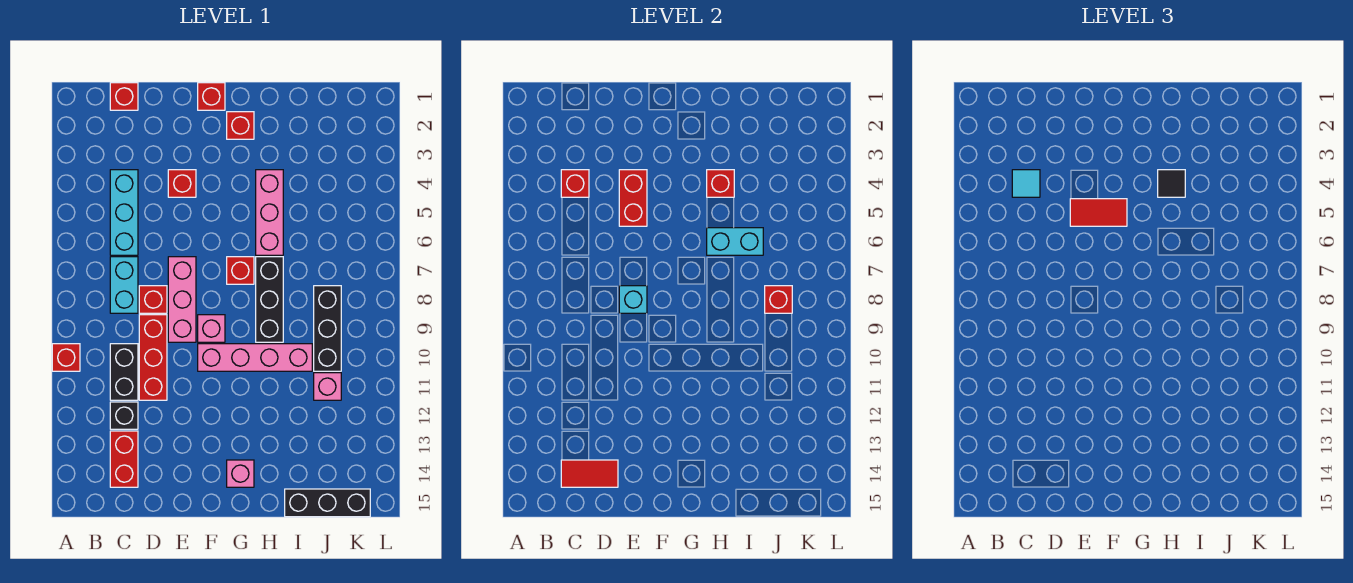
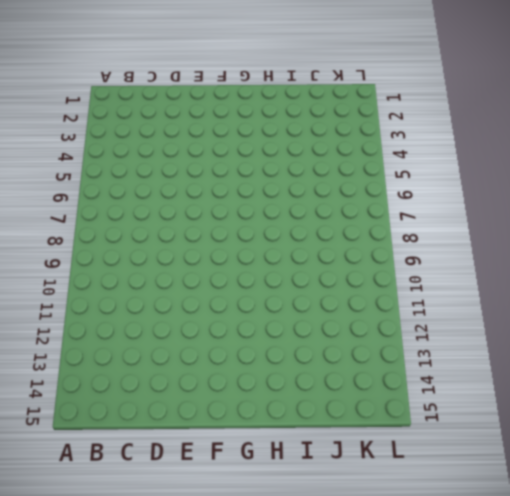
none -> red brick A10 level 1
none -> red brick C1 level 1
none -> cyan brick C4:C6 level 1
none -> cyan brick C7:C8 level 1

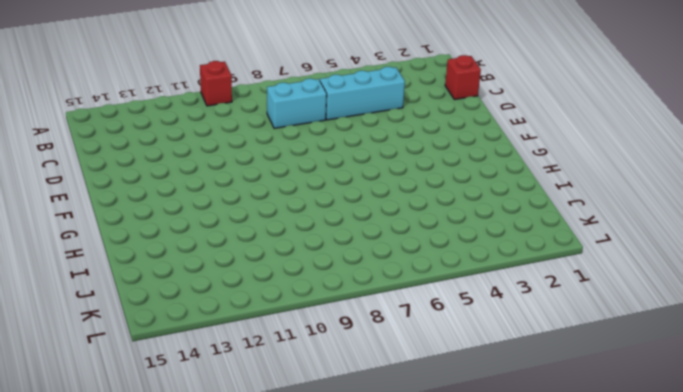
none -> black brick C10:C11 level 1
none -> black brick C12 level 1
none -> red brick C13:C14 level 1
none -> red brick D8 level 1

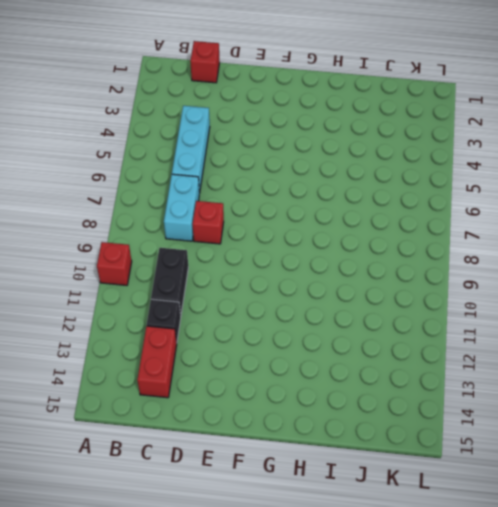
none -> red brick D9:D11 level 1
none -> red brick E4 level 1
none -> pink brick E7:E9 level 1
none -> red brick F1 level 1

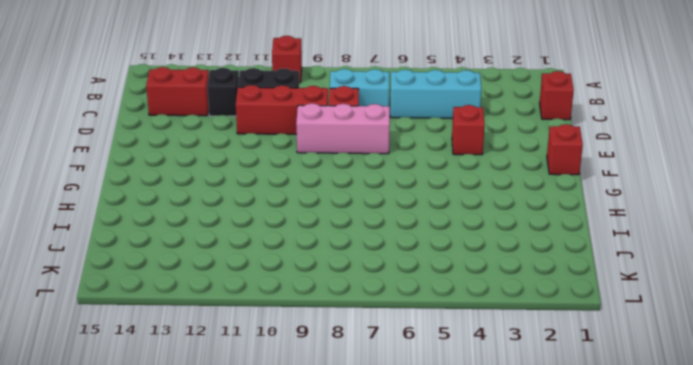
none -> pink brick F9 level 1
none -> pink brick F10:I10 level 1
none -> red brick G2 level 1
none -> red brick G7 level 1

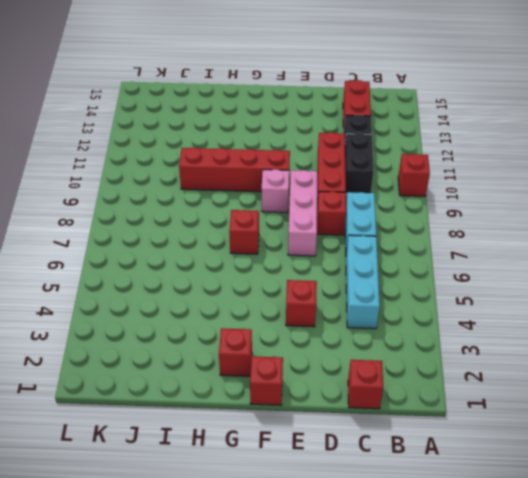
red brick F10:I10 level 1 -> pink brick F10:I10 level 1
none -> pink brick G14 level 1
none -> pink brick H4:H6 level 1
none -> black brick H7:H9 level 1
none -> black brick I15:K15 level 1

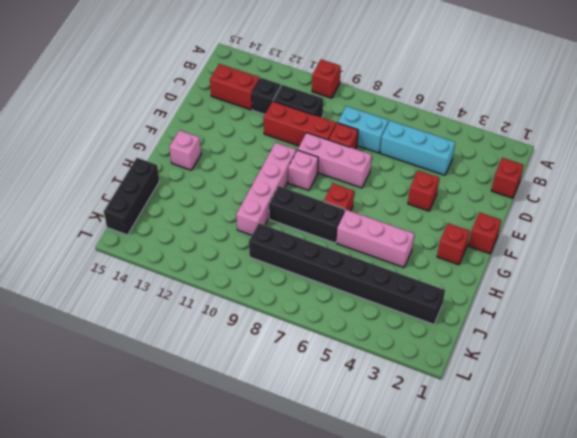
black brick J2:J9 level 1 -> black brick J8:J10 level 1
none -> pink brick J11 level 1
none -> red brick C4 level 2
none -> red tile C14:D14 level 2
none -> red brick E4:E5 level 2

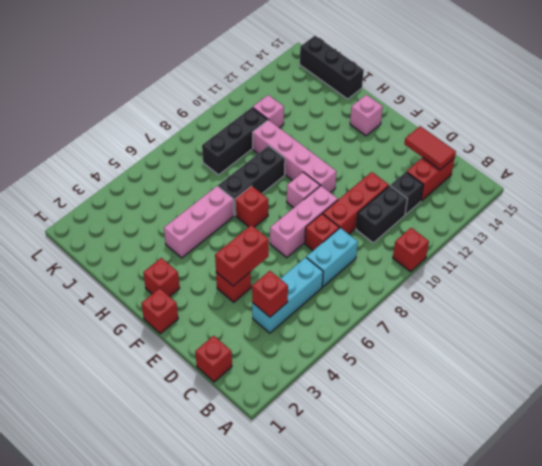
none -> cyan brick E8 level 2
none -> red brick H4 level 2
none -> cyan brick H6:I6 level 2
none -> red brick J8 level 2

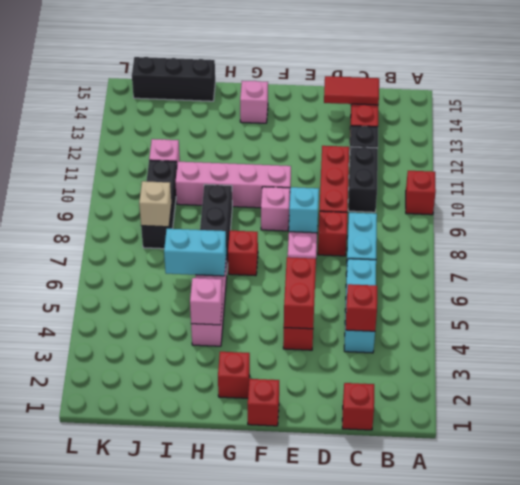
pink brick H4 level 2 -> red brick H4 level 2
tan brick J8 level 2 -> red brick J8 level 2
none -> cyan tile C4 level 3
none -> red tile E5:F5 level 3
none -> black tile H4 level 3

